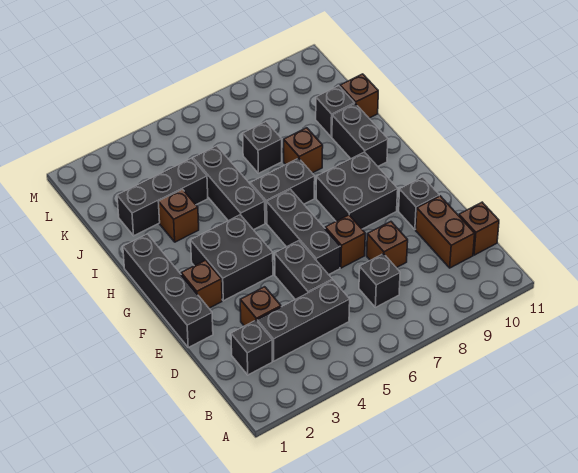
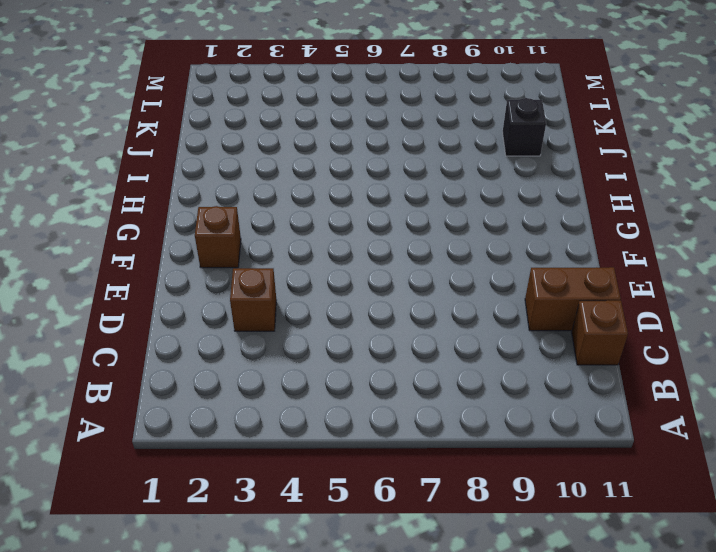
brown brick D10:D11 level 1 -> brown brick C10:D10 level 1
none -> black brick C2 level 1
none -> black brick C3:C5 level 1
none -> black brick C7 level 1

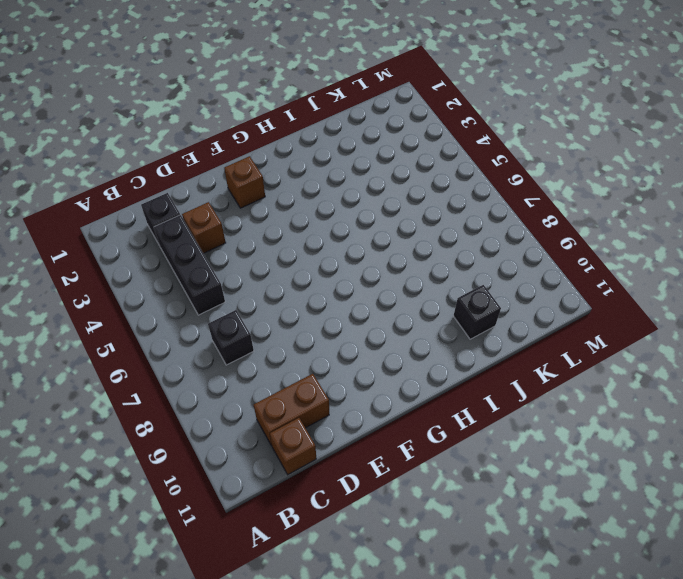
none -> black brick D5:E5 level 1
none -> brown brick D8 level 1
none -> black brick E1:H1 level 1

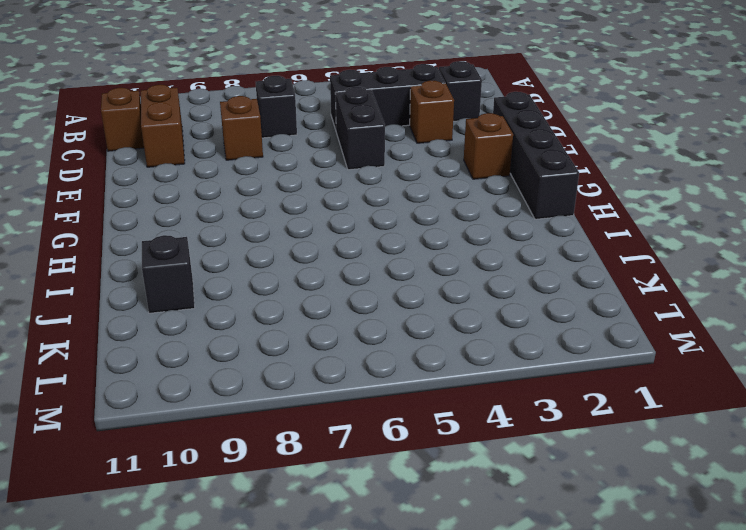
none -> black brick E6:G6 level 1
none -> brown brick E7 level 1
none -> black brick E10 level 1

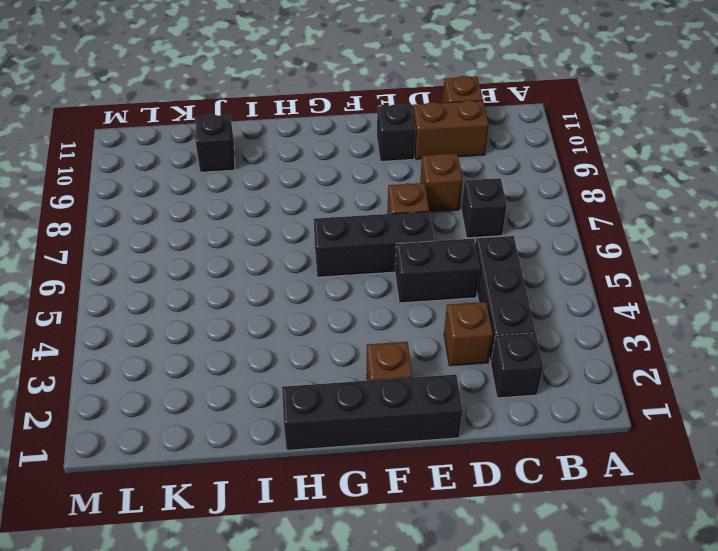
none -> black brick F3:G4 level 1
none -> black brick F8:G9 level 1
none -> black brick H5:J5 level 1

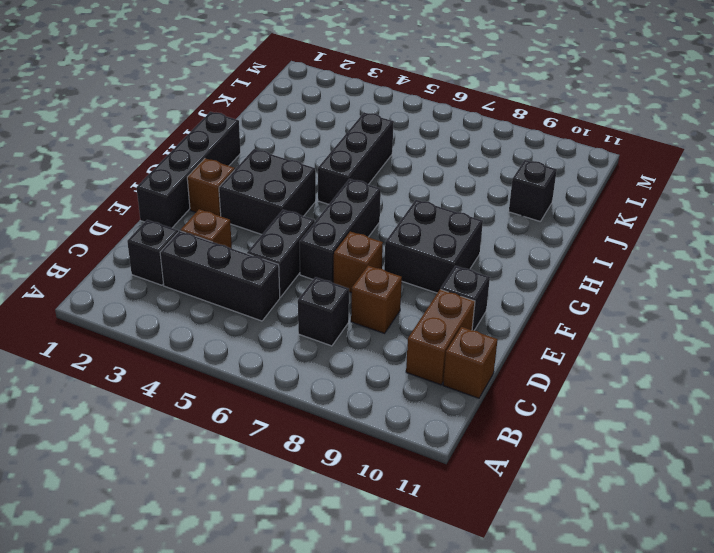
none -> black brick H6:H7 level 1
none -> black brick H10:I10 level 1
none -> brown brick I3 level 1

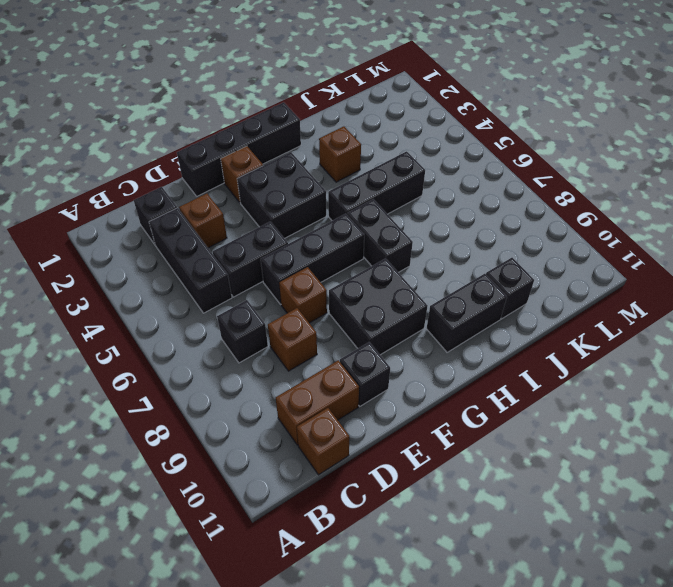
none -> brown brick I8 level 1
none -> black brick J2:J4 level 1
none -> black brick J7 level 1

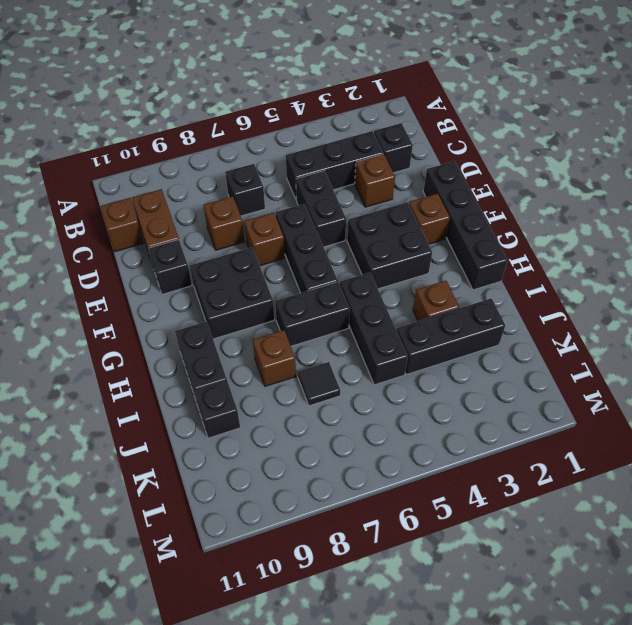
black tile J7 level 1 -> black brick J7 level 1
none -> brown brick J11 level 1

